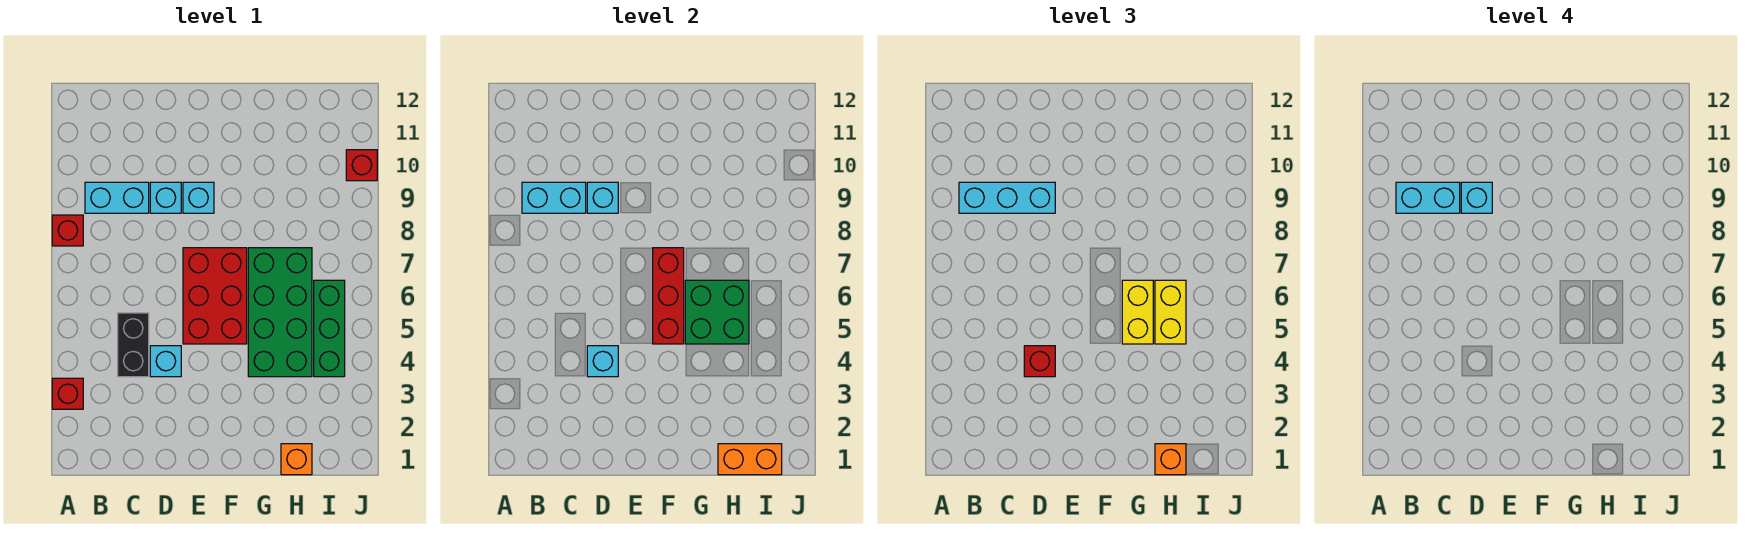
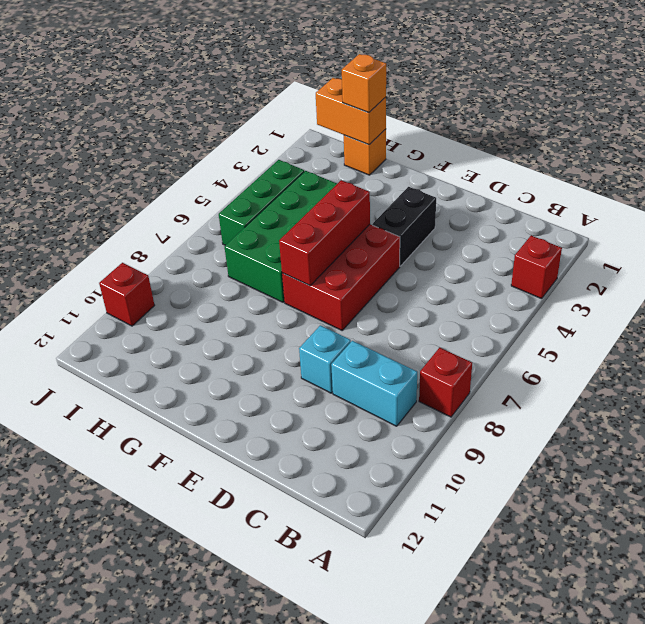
black brick E3:E4 level 1 -> black brick C4:C5 level 1
none -> cyan brick D4 level 1
none -> cyan brick E9 level 1
none -> cyan brick B9:C9 level 2

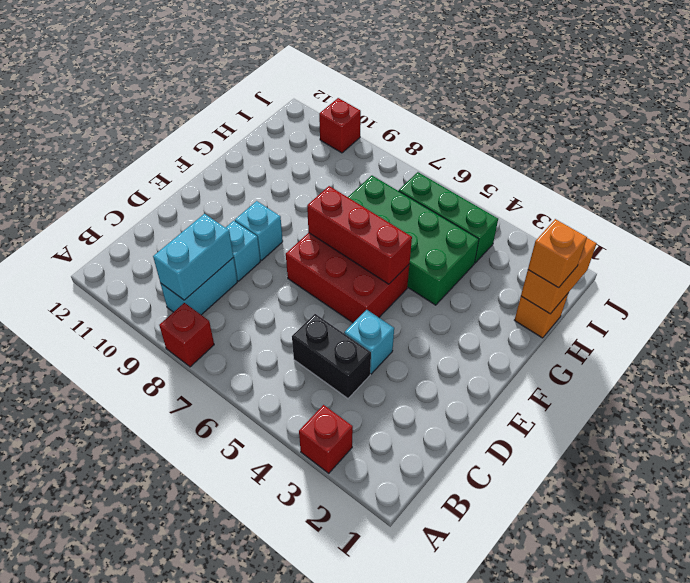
none -> cyan brick D4 level 2
none -> cyan brick D9 level 2
none -> green brick G5:H6 level 2

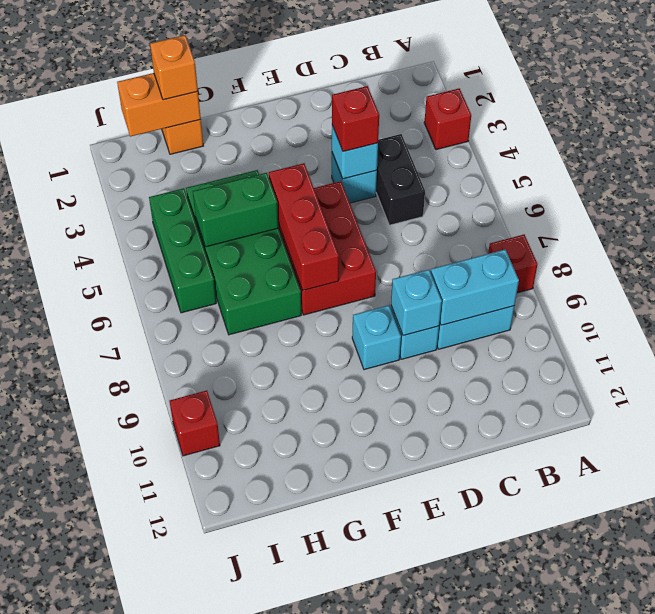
green brick G5:H5 level 2 -> green brick G5:H6 level 2
none -> cyan brick B9:D9 level 3
none -> yellow brick G5:G6 level 3
none -> yellow brick H5:H6 level 3

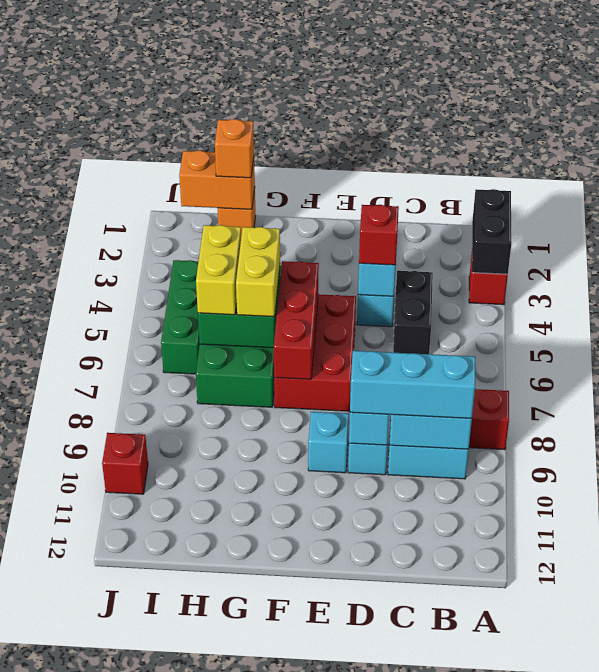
black brick A2:A3 level 2 -> none
none -> cyan brick B9:C9 level 4
none -> cyan brick D9 level 4

